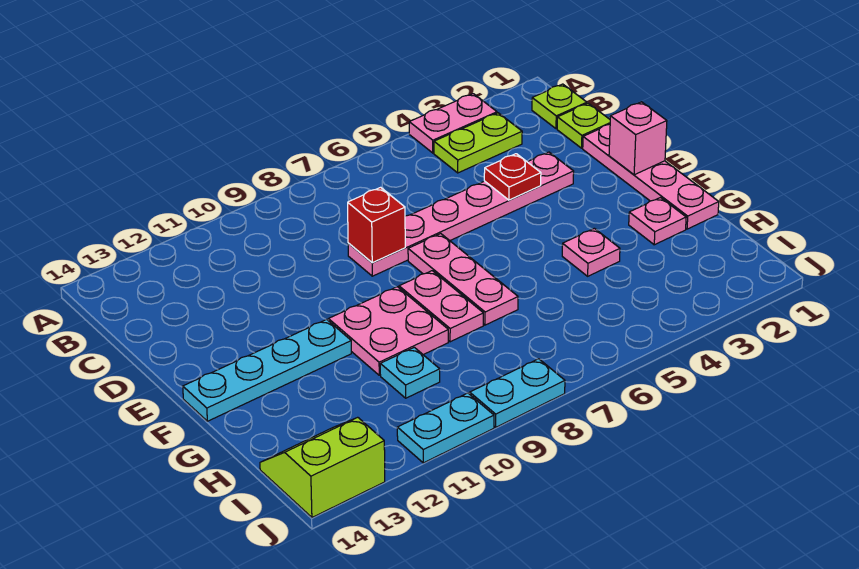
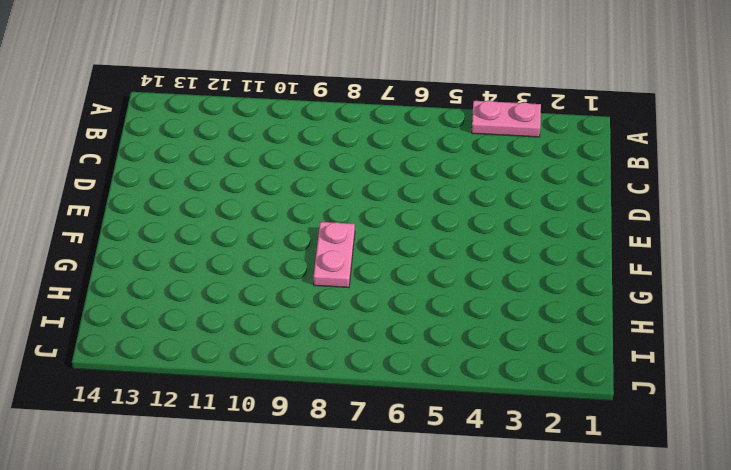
none -> lime plate B1 level 1
none -> lime plate B3:B4 level 1
none -> lime plate C1 level 1

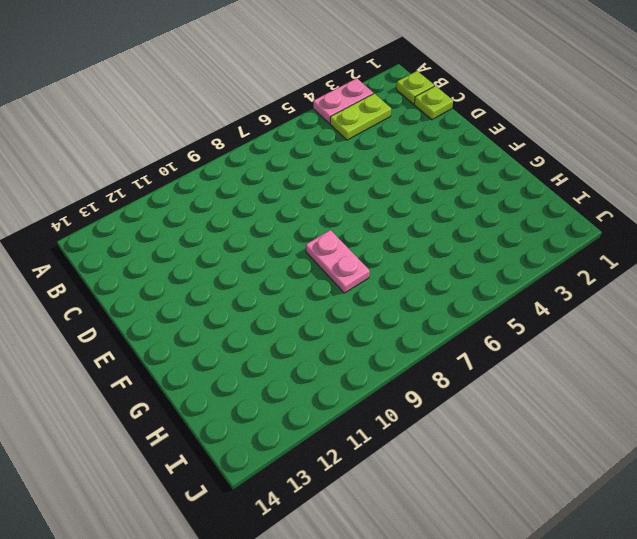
none -> pink plate D1:G1 level 1
none -> pink plate D3:D8 level 1
none -> pink plate E7:G7 level 1

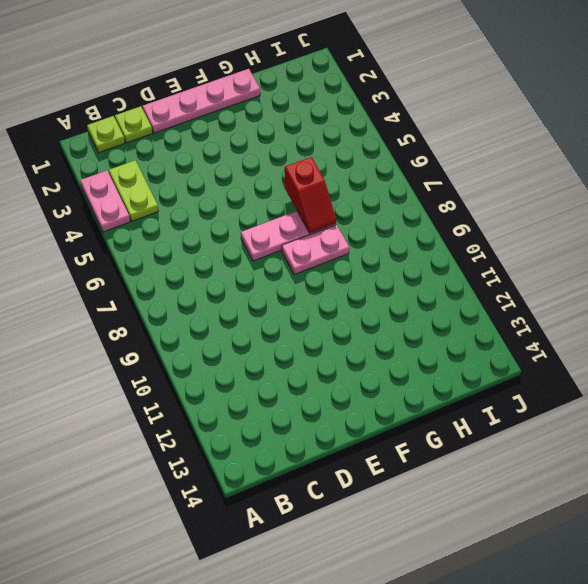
red slope G6:G7 level 2 top 6 -> none
none -> pink plate D3:D8 level 1
none -> pink plate F9:G10 level 1
none -> cyan plate F11:F14 level 1

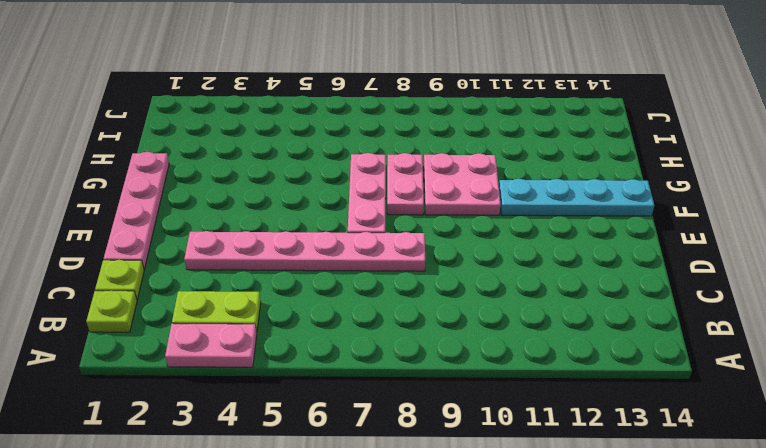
none -> pink plate G2 level 1
none -> pink plate G4 level 1
none -> cyan plate H10 level 1

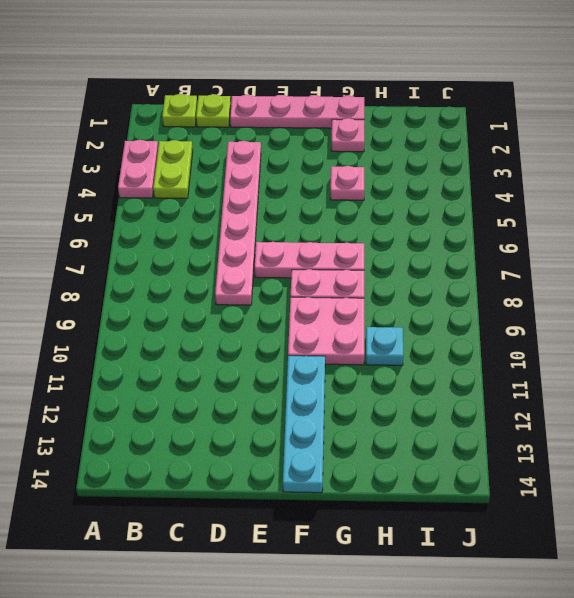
none -> lime slope I13:J14 level 1 top J
none -> cyan plate J8:J9 level 1
none -> cyan plate J10:J11 level 1

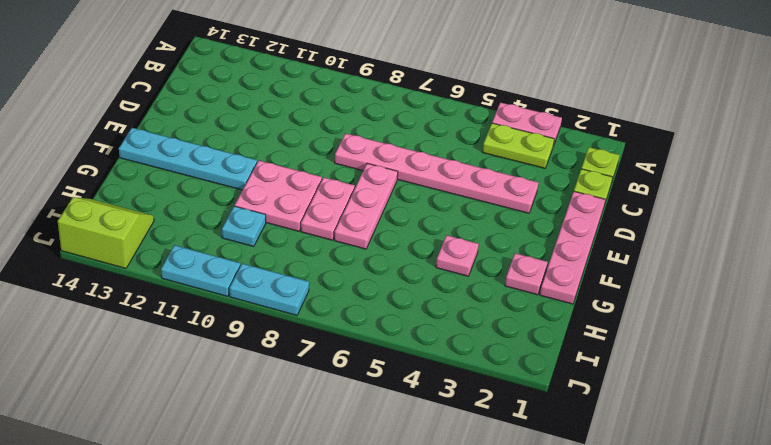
none -> red plate D4 level 2
none -> red brick D8 level 2
none -> pink brick E1 level 2

